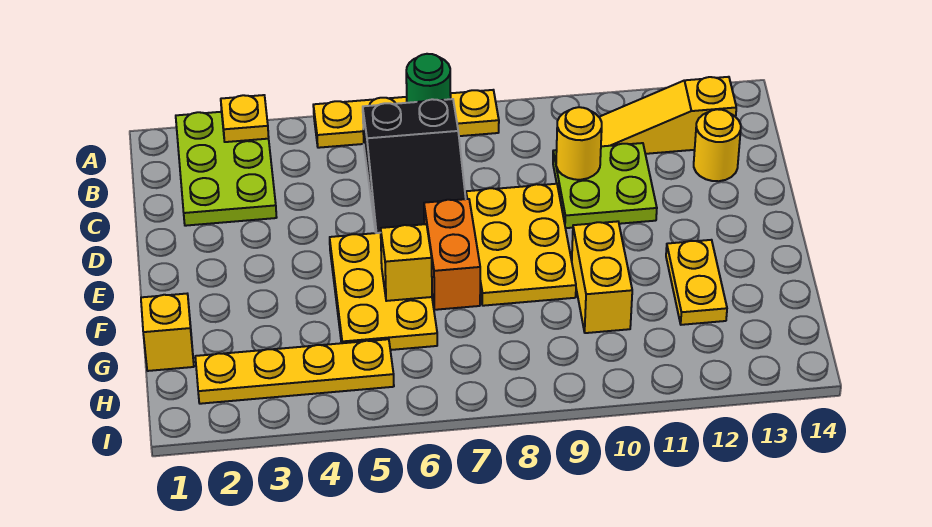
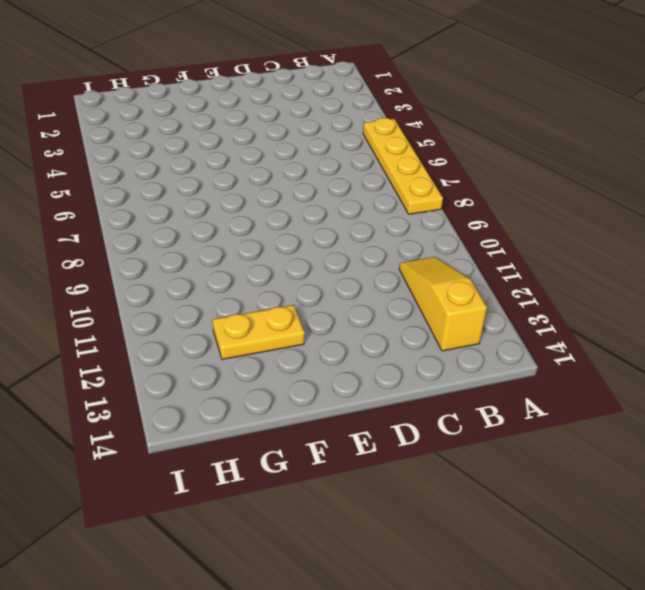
none -> lime plate A2:C3 level 1
none -> black slope B6:D7 level 1 top B
none -> lime plate C10:D11 level 1

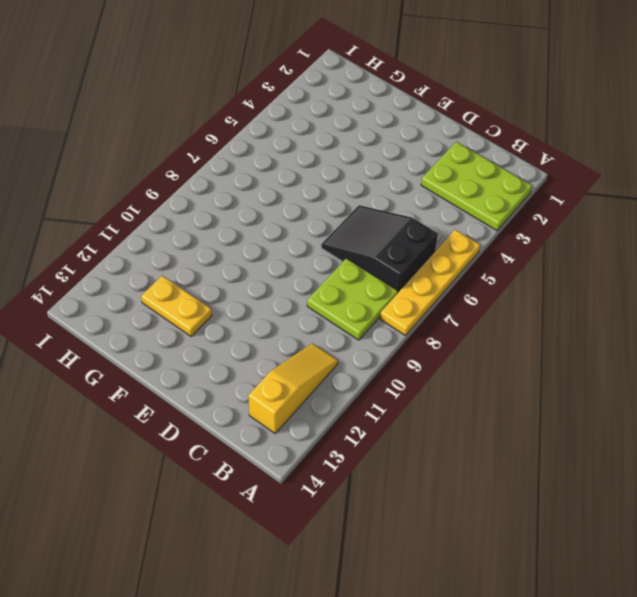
lime plate B8:C9 level 1 -> lime plate C10:D11 level 1
none -> yellow round brick C13 level 1
none -> yellow plate D8:F9 level 1
none -> yellow plate E5:G6 level 1

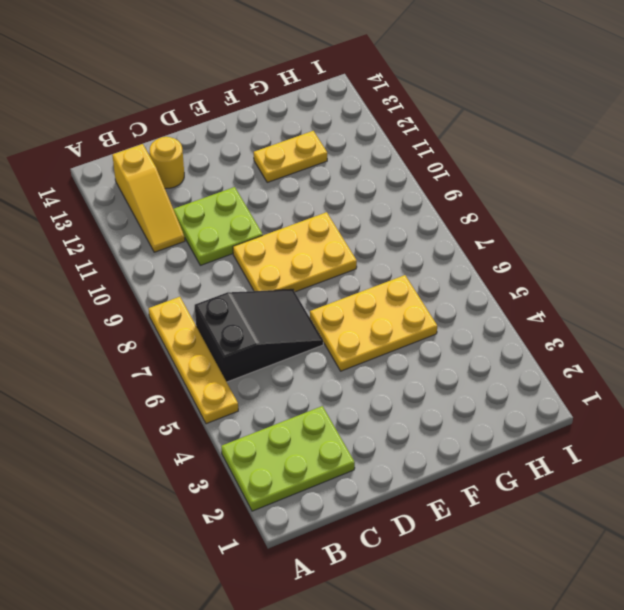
none -> orange brick E7:F7 level 1
none -> yellow brick F10:G10 level 1
none -> yellow brick G1 level 1

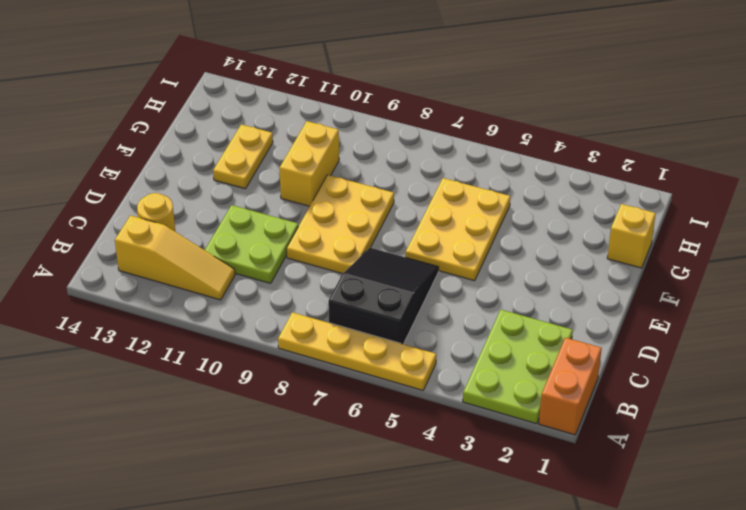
orange brick A1:B1 level 1 -> orange brick E7:F7 level 1
none -> yellow plate H2:H5 level 1
none -> yellow plate A3 level 2
none -> green round brick A7 level 2

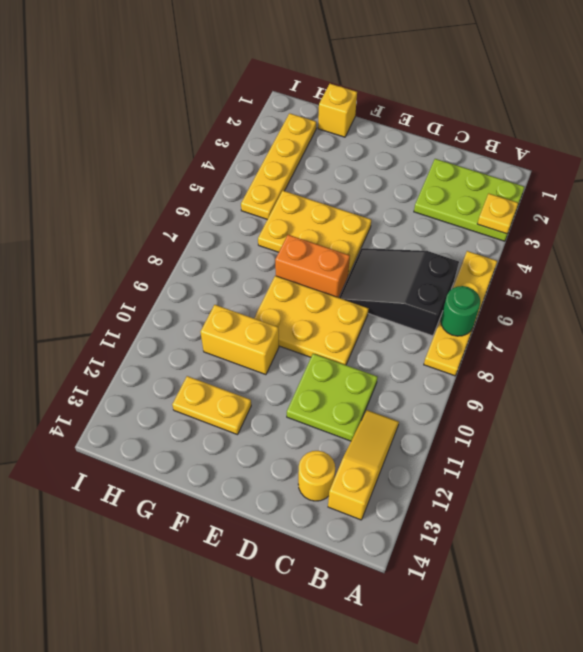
none -> yellow round brick C10 level 2
none -> yellow brick F6 level 2

